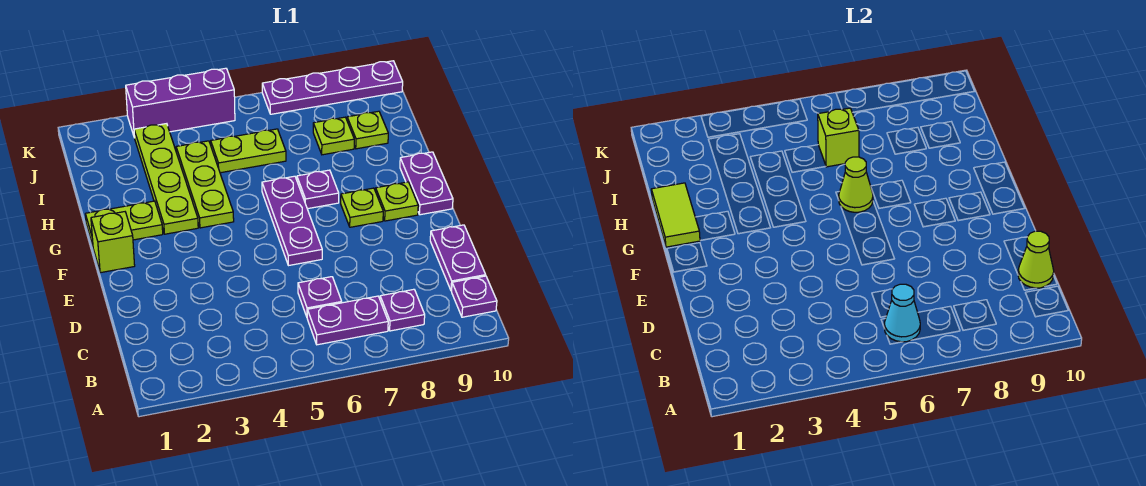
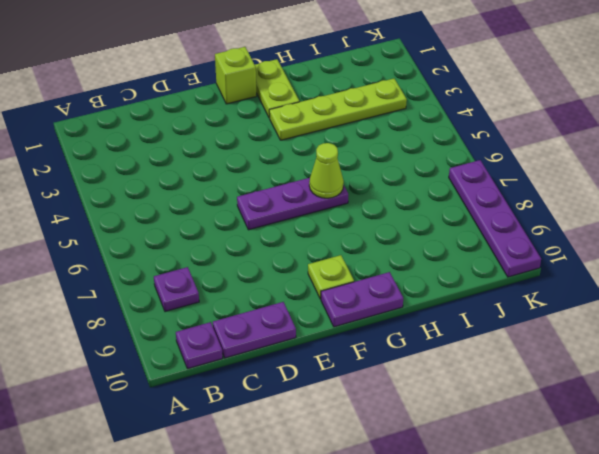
none -> purple plate B6:B7 level 1
none -> purple plate C6 level 1
none -> lime plate F8 level 1

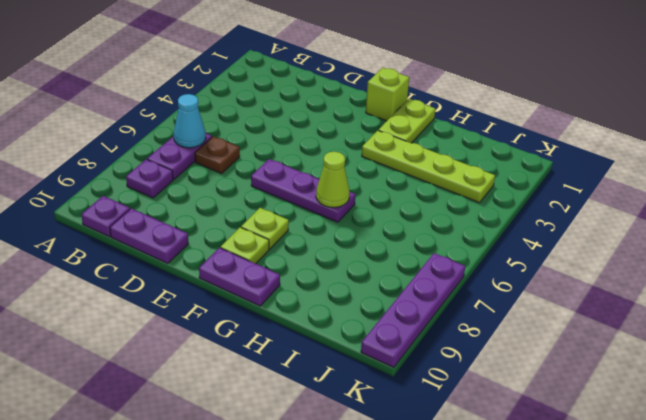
brown plate C6 level 1 -> purple plate C6 level 1
none -> lime plate G4:I4 level 1
none -> purple plate G7 level 1
none -> lime plate I5:I6 level 1

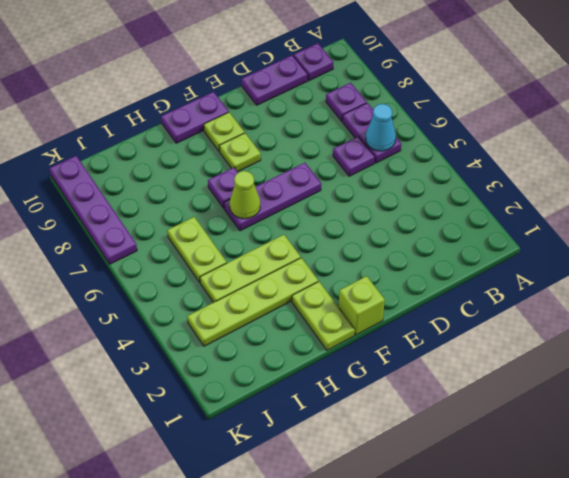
none -> lime plate I8 level 1
none -> lime plate I9 level 1
none -> purple brick K3:K5 level 1

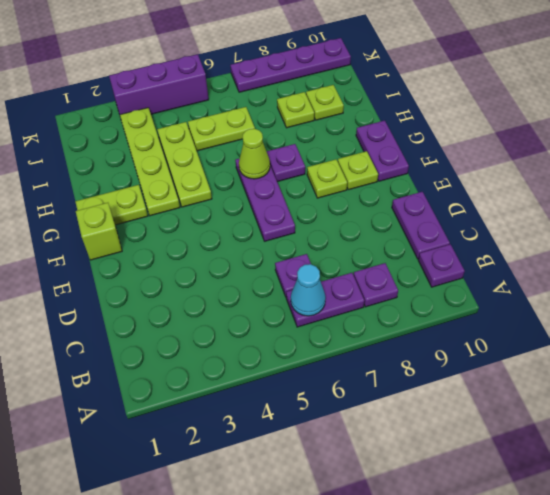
none -> lime cone C10 level 2
none -> lime tile G1:H1 level 2
none -> lime brick I6 level 2

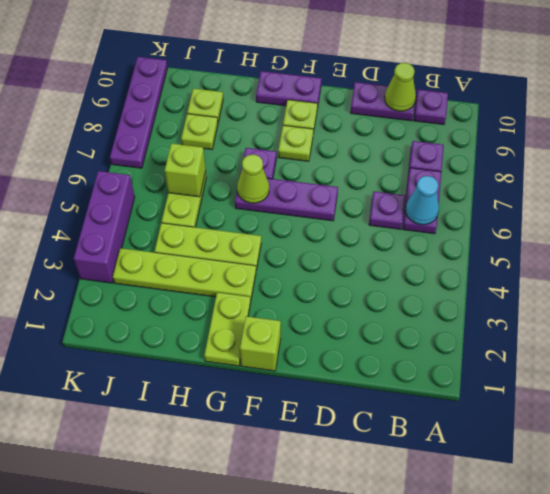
none -> lime tile G1:H1 level 2

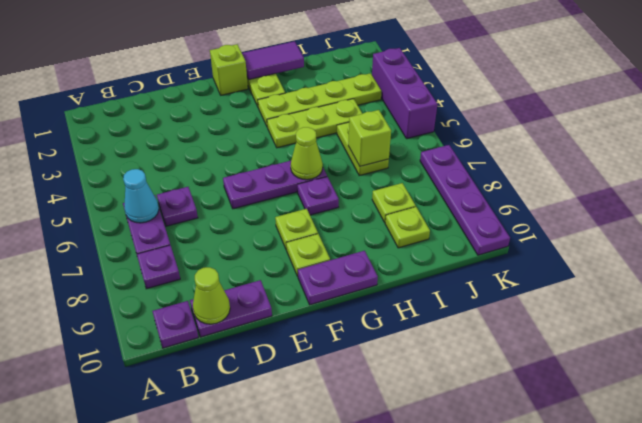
purple tile G1:H1 level 2 -> lime tile G1:H1 level 2

